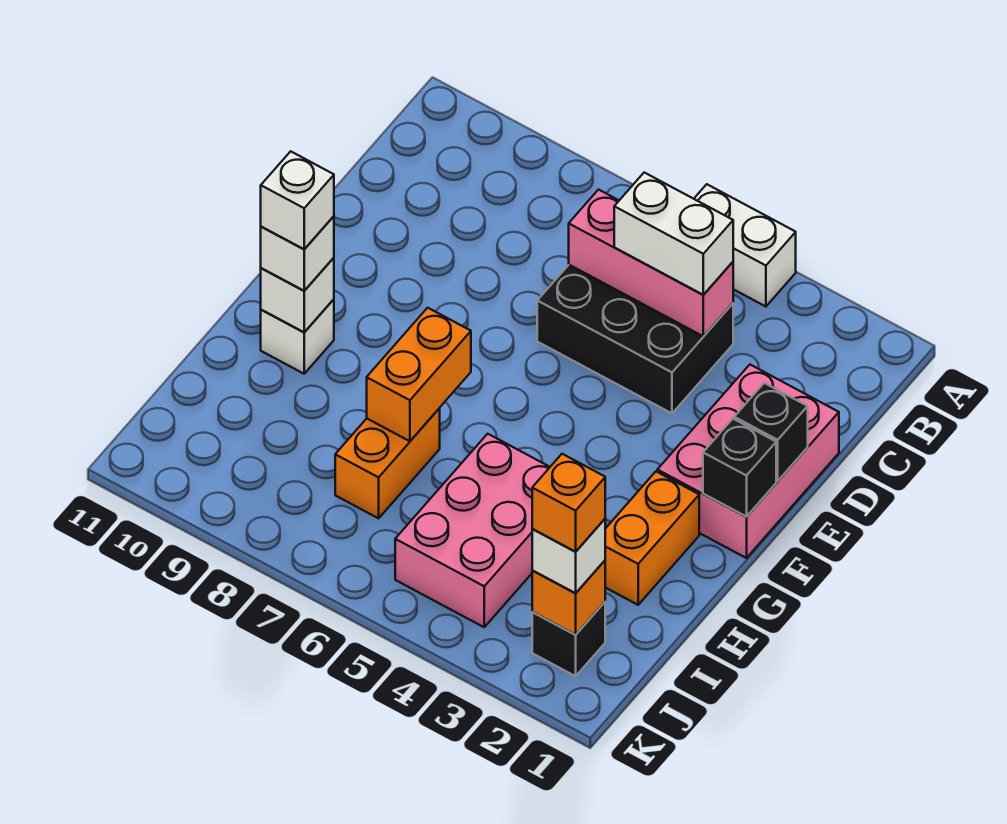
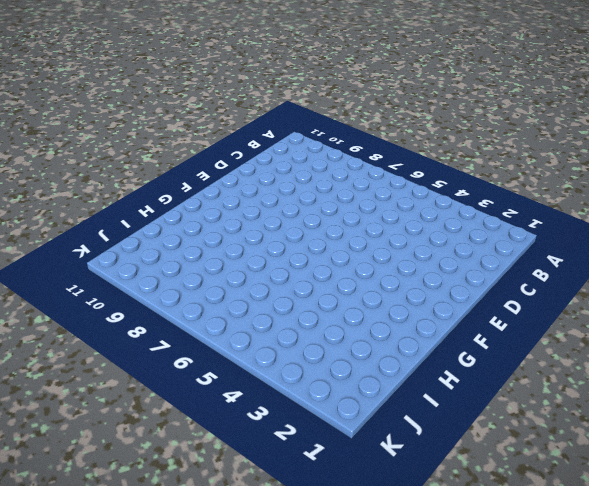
none -> white brick A4:A5 level 1
none -> black brick C4:D6 level 1
none -> pink brick D1:F2 level 1

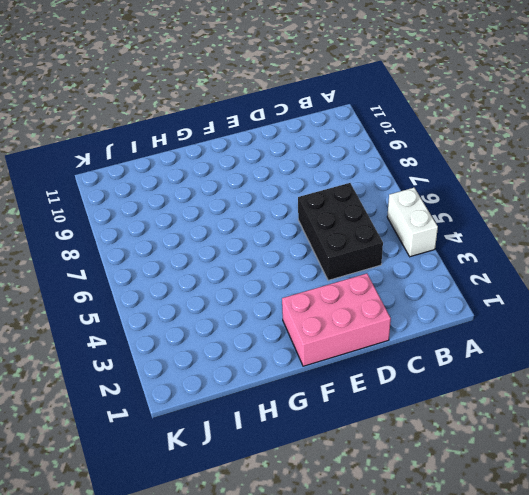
none -> orange brick G2:H2 level 1
none -> white brick G10 level 1
none -> pink brick H4:J5 level 1

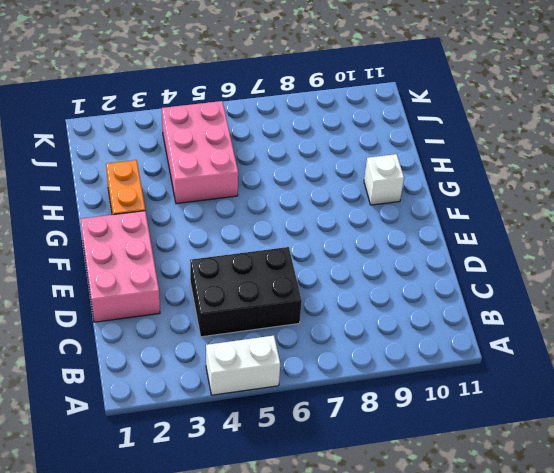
none -> orange brick H7:I7 level 1
none -> black brick J2 level 1
none -> pink brick C4:C6 level 2

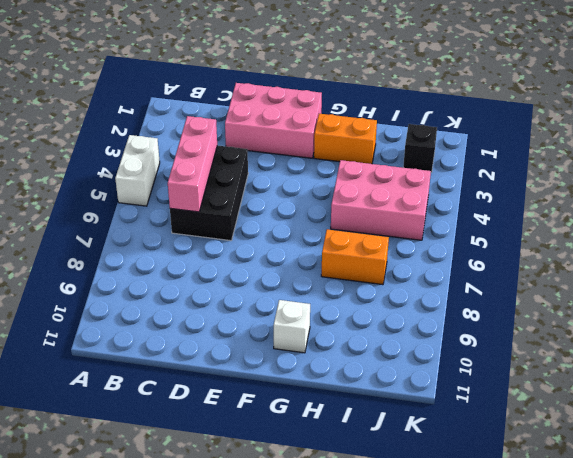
none -> black brick E1 level 2
none -> black brick F1 level 2
none -> orange brick G7:H7 level 2

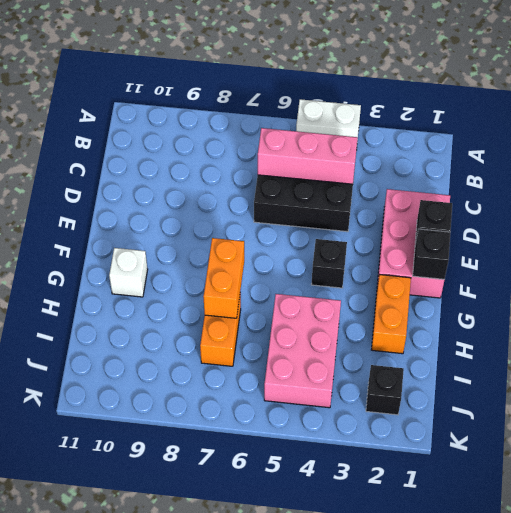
black brick F4 level 1 -> none
none -> white brick G10 level 2
none -> orange brick J2 level 2
none -> white brick C4:C5 level 3

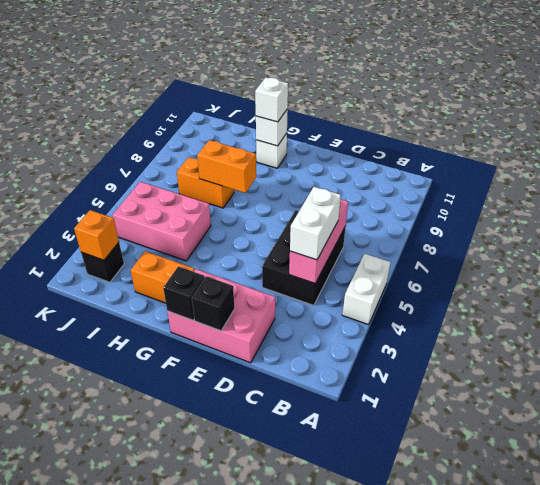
none -> white brick J2 level 3
none -> white brick G10 level 4
none -> orange brick J2 level 4

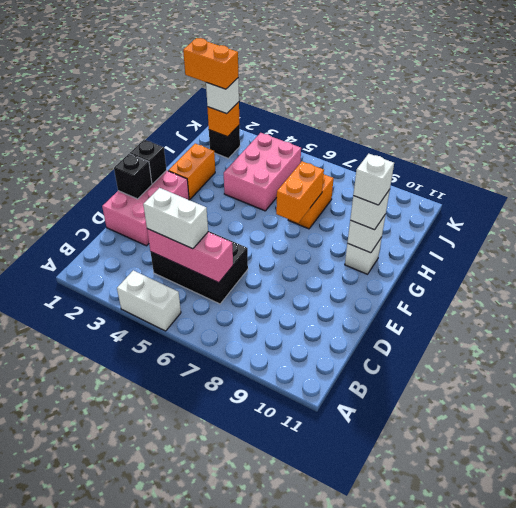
orange brick J1:J2 level 4 -> orange brick J2 level 4

